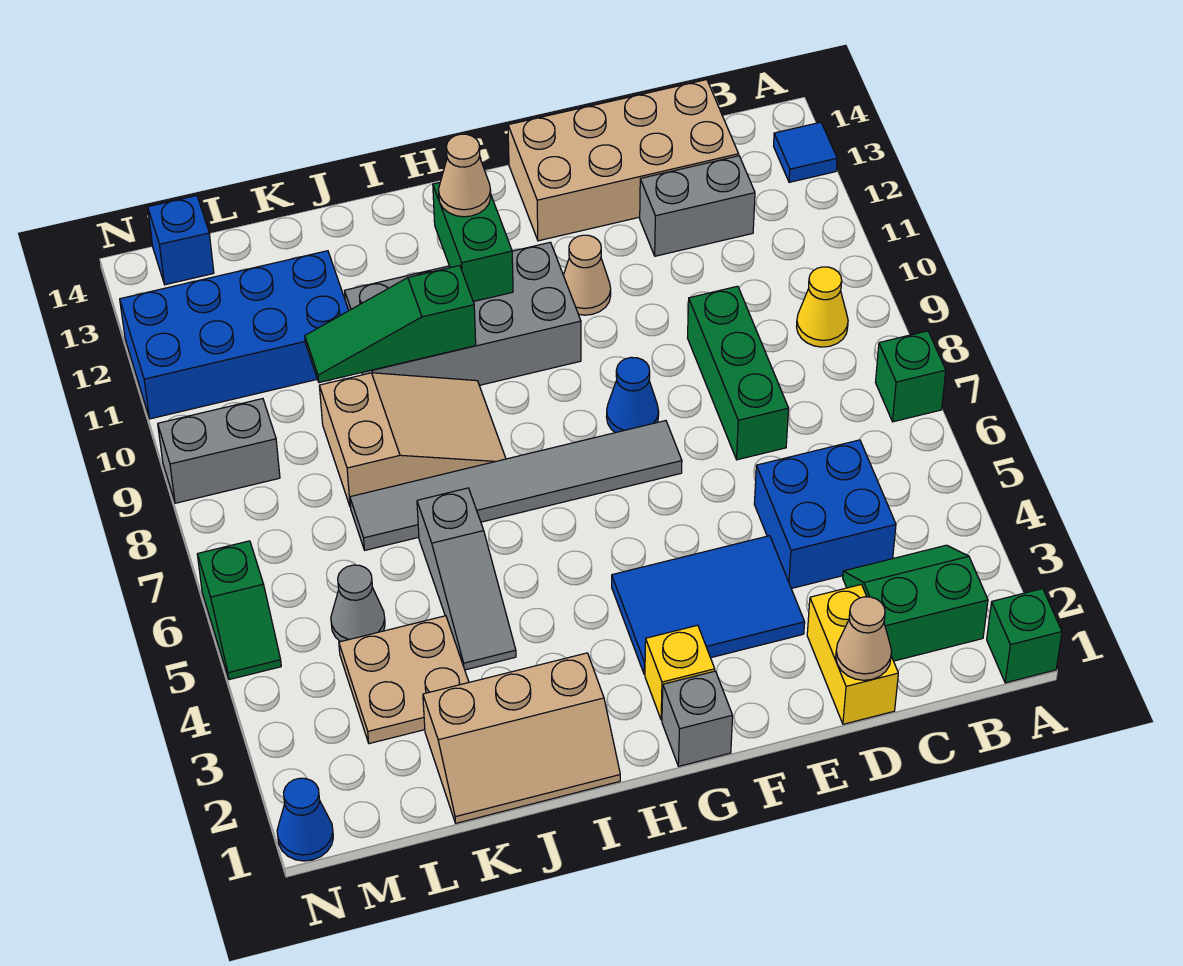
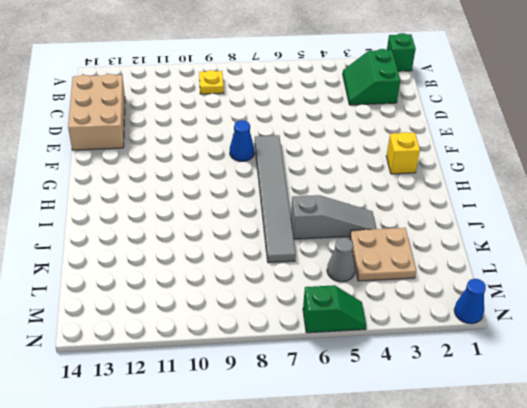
yellow plate B9 level 1 -> yellow cone B9 level 1
tan brick C13:E14 level 1 -> tan brick C13:F14 level 1
none -> green brick A7 level 1
none -> blue tile A13 level 1
none -> blue brick C4:D5 level 1
none -> grey brick C12:D12 level 1

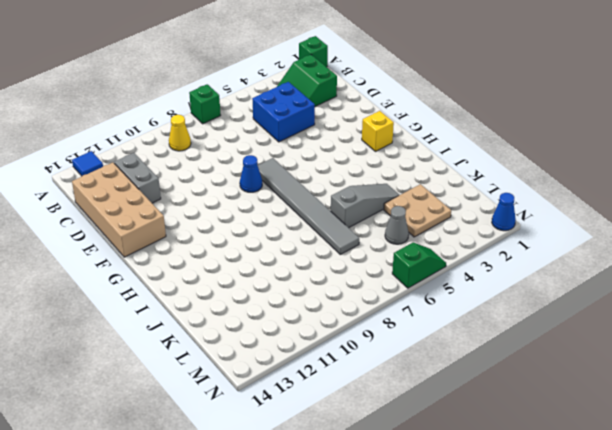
none -> yellow brick D1:D2 level 1
none -> green brick D7:D9 level 1
none -> blue tile E3:G4 level 1
none -> tan cone F11 level 1

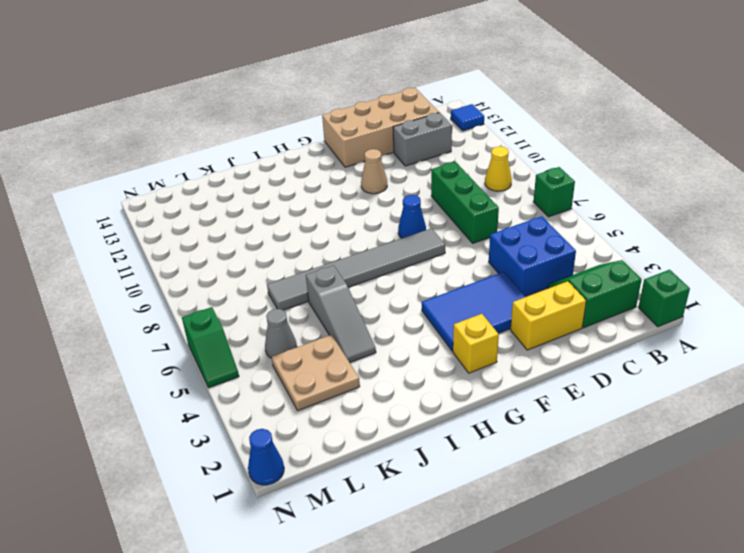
yellow brick D2:E2 level 1 -> yellow brick D1:D2 level 1
none -> grey brick G1 level 1
none -> grey brick G10:J11 level 1
none -> tan slope I1:K2 level 1 top 2
none -> tan slope I8:K9 level 1 top K

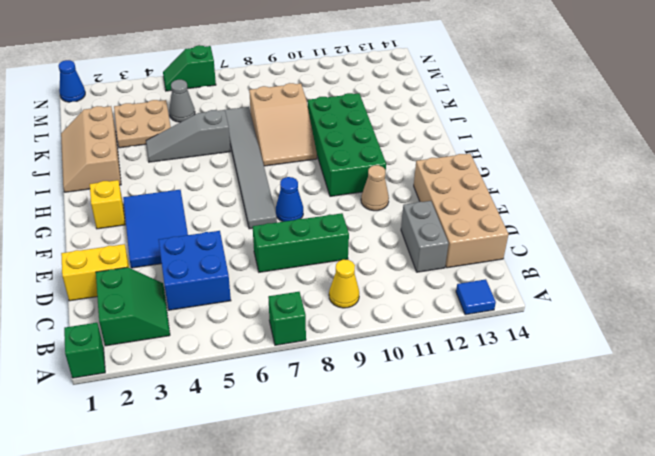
green brick G10:J11 level 1 -> grey brick G10:J11 level 1
none -> grey brick G1 level 1
none -> blue brick K11:N12 level 1
none -> grey brick M9:N9 level 1
none -> blue brick M14 level 1

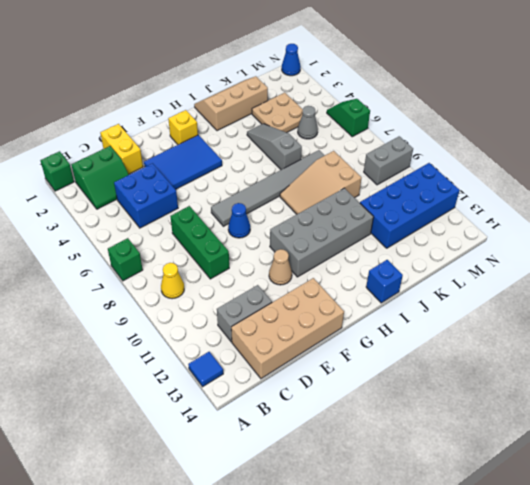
blue brick I14 level 1 -> blue brick M14 level 1
none -> grey brick G1 level 1
none -> tan cone D1 level 2
none -> green brick H11:H12 level 2
none -> green slope I10:K10 level 2 top I

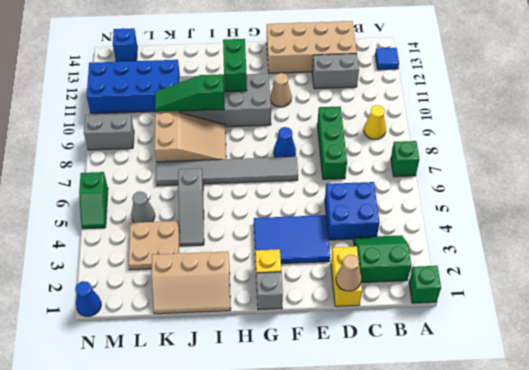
none -> tan cone H12 level 3

